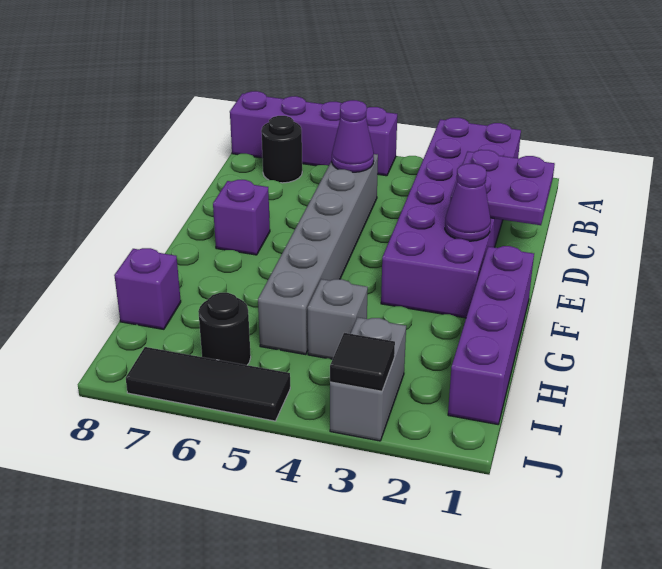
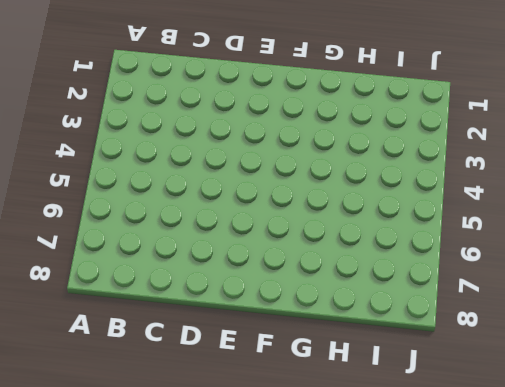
none -> purple brick A2:F3 level 1
none -> purple brick A5:A8 level 1
none -> black round brick B7 level 1

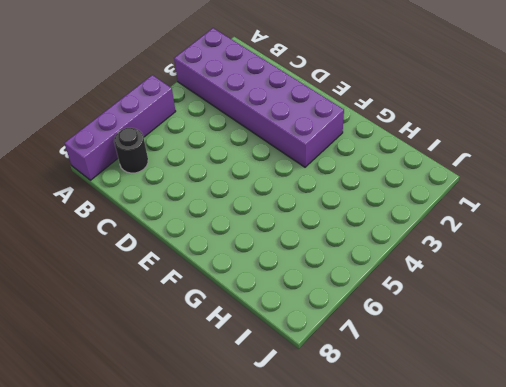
none -> grey brick C5:H5 level 1
none -> purple brick E7 level 1
none -> purple brick F1:I1 level 1

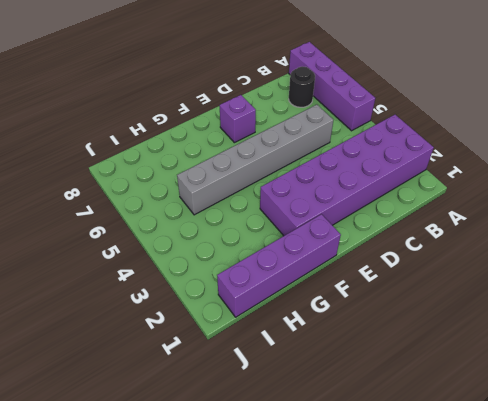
none -> grey brick H4 level 1
none -> purple brick H8 level 1
none -> grey brick I3:J3 level 1

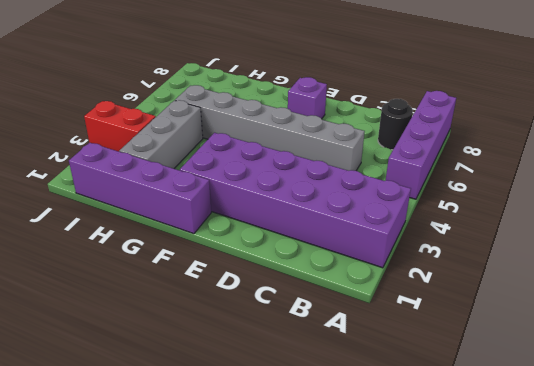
grey brick H2:H4 level 1 -> grey brick H4 level 1
red brick I3:J3 level 1 -> grey brick I3:J3 level 1
none -> purple brick H8 level 1
none -> black round brick I6 level 1
none -> black tile J5:J7 level 1

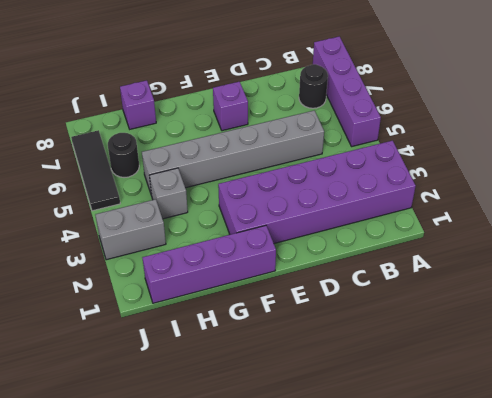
none -> purple plate C1:D2 level 2
none -> purple cone C5 level 2
none -> purple cone E2 level 2

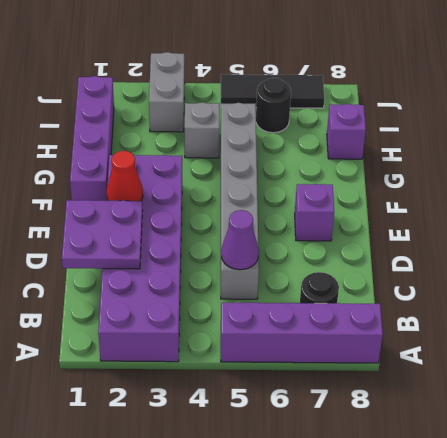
red cone E2 level 2 -> purple cone E2 level 2
none -> black tile J3 level 2

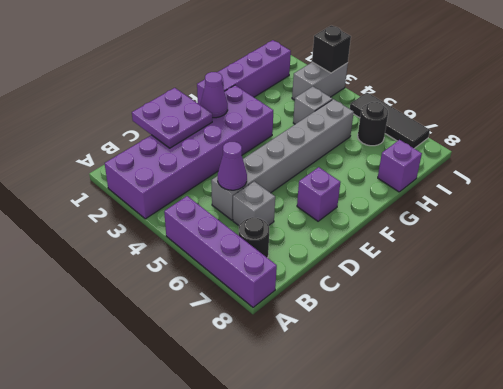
grey brick C6 level 1 -> none
black brick J3 level 2 -> black tile J3 level 2

